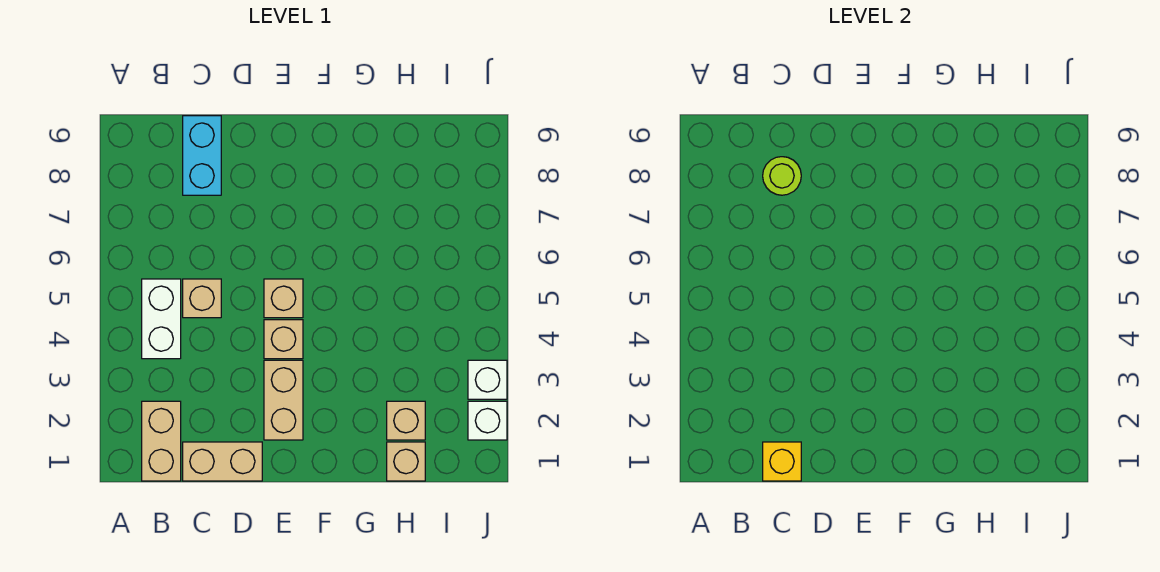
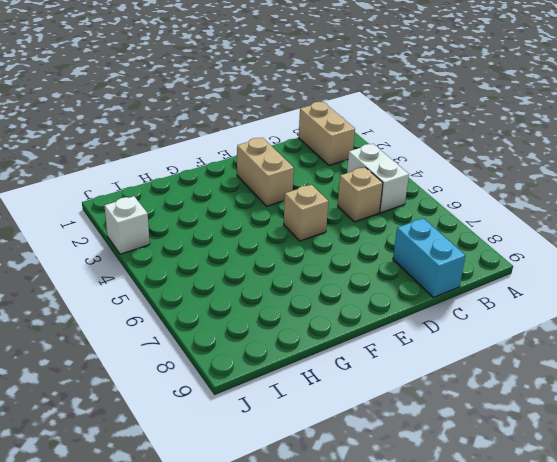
none -> tan brick C1:D1 level 1
none -> tan brick E4 level 1
none -> tan brick H1 level 1

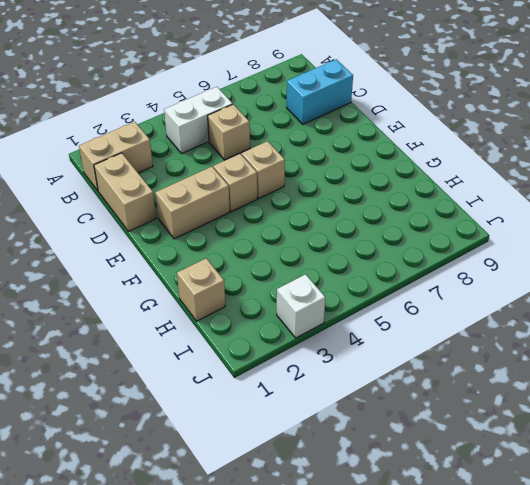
none -> tan brick H2 level 1
none -> white brick J2 level 1
none -> yellow brick C1 level 2

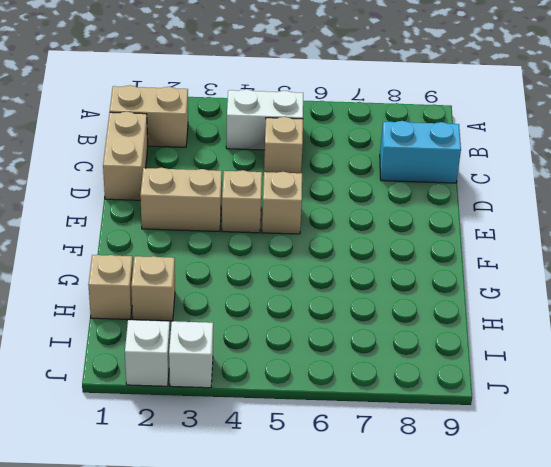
none -> yellow brick C1 level 2
none -> lime round brick C8 level 2

